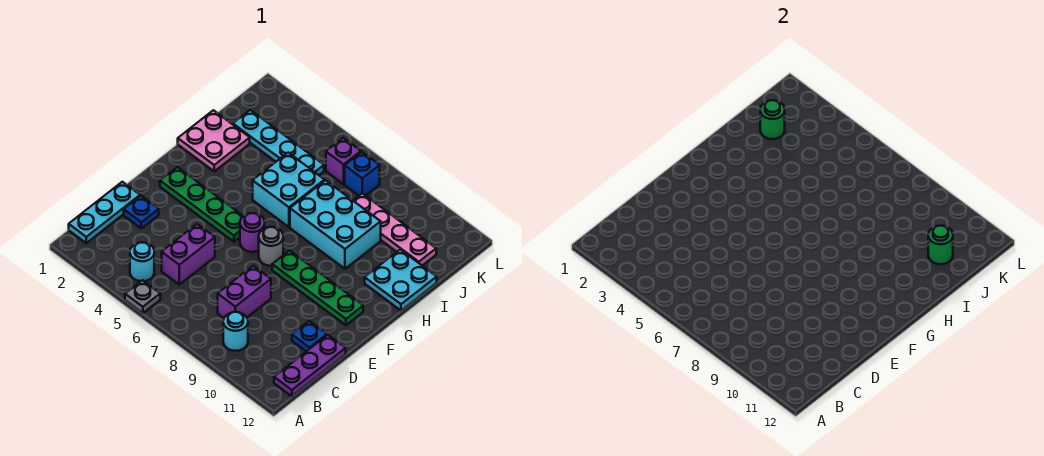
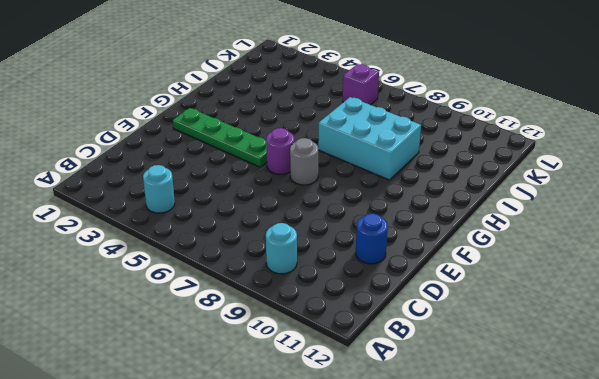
blue round brick D11 level 1 -> blue plate D11 level 1
none -> grey plate A5 level 1
none -> cyan plate B1:D1 level 1
none -> purple plate B12:D12 level 1

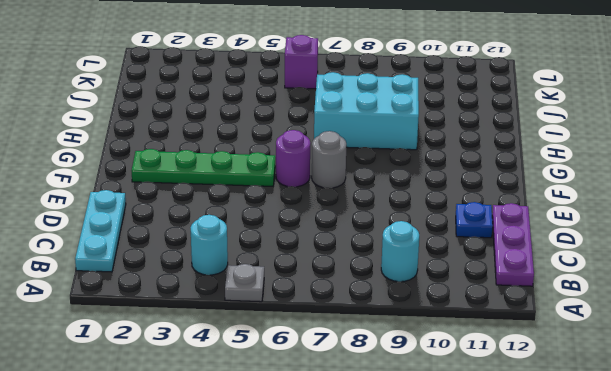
none -> purple brick C5:D5 level 1
none -> purple brick C8:D8 level 1
none -> blue plate D2 level 1

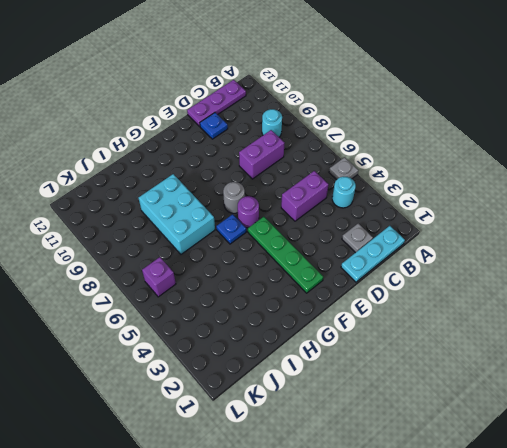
grey plate C2 level 1 -> none
blue plate G6 level 1 -> blue plate D2 level 1
none -> green plate F8:F11 level 1
none -> pink plate H1:I2 level 1
none -> cyan brick H5:I6 level 1

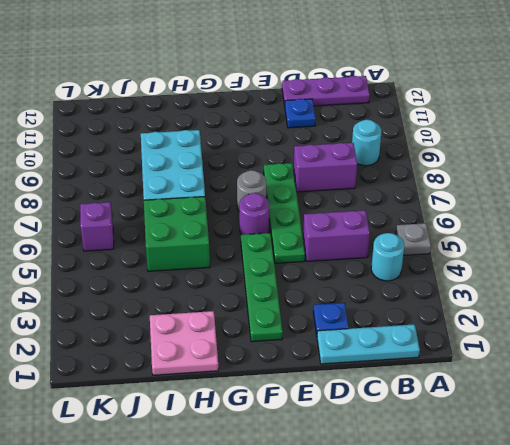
green plate E5:E8 level 1 -> green plate F8:F11 level 1
green brick H5:I6 level 1 -> cyan brick H5:I6 level 1
none -> cyan plate H11:I12 level 1
none -> cyan plate J2:J5 level 1
none -> pink plate J8:J11 level 1

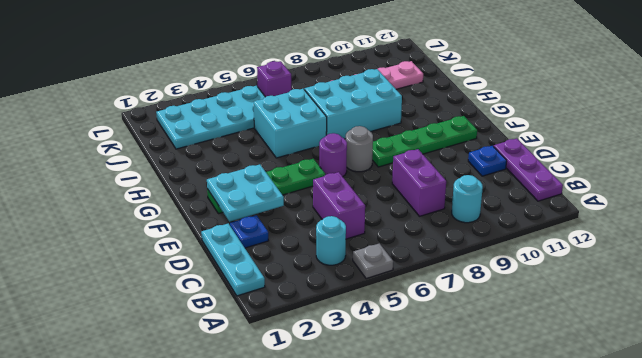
cyan plate E2:F3 level 2 -> cyan plate H11:I12 level 1
cyan plate J2:K5 level 1 -> cyan plate J2:J5 level 1
none -> pink plate H1:I2 level 1
none -> blue brick K7 level 1
none -> green round brick J2 level 2

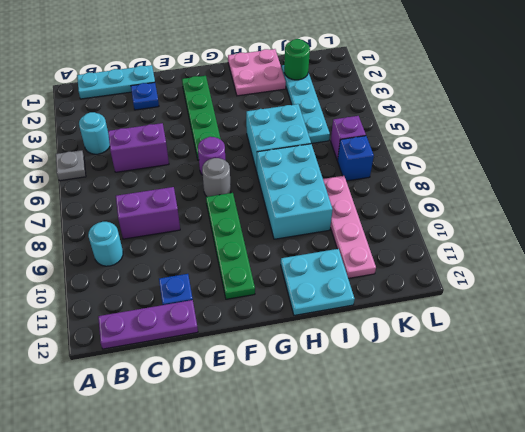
none -> green round brick J11 level 2

